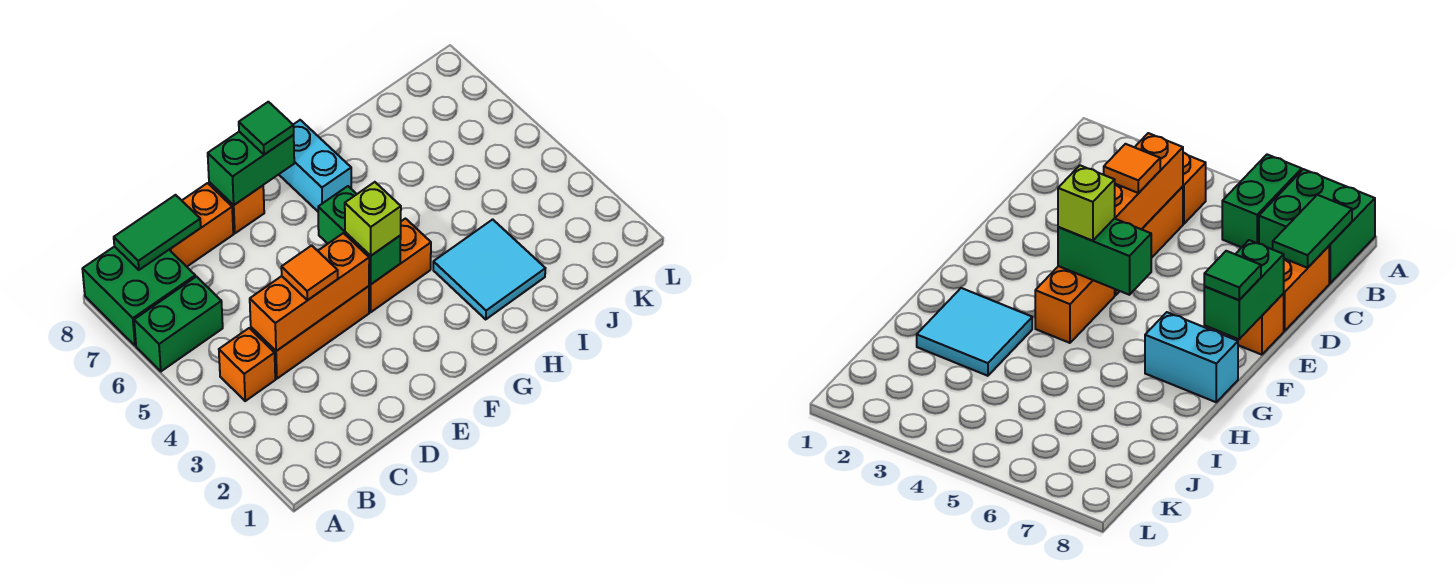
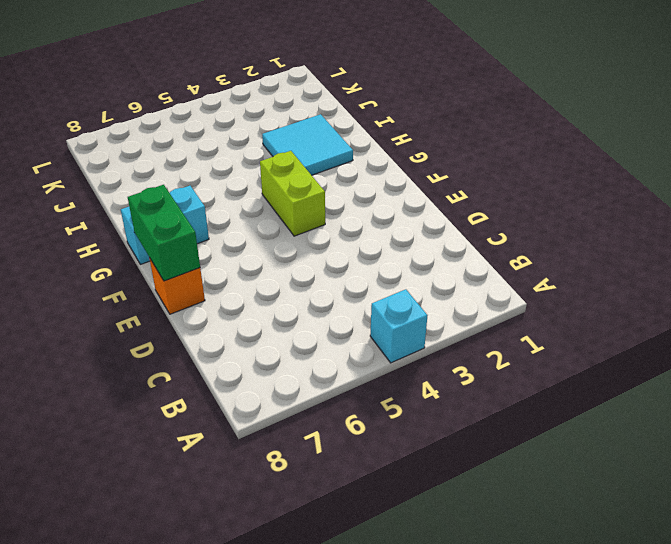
cyan brick A4 level 1 -> none
lime brick F4:G4 level 1 -> orange brick F4:G4 level 1
none -> green brick A6:B6 level 1
none -> green brick A7:B8 level 1
none -> orange brick B4 level 1

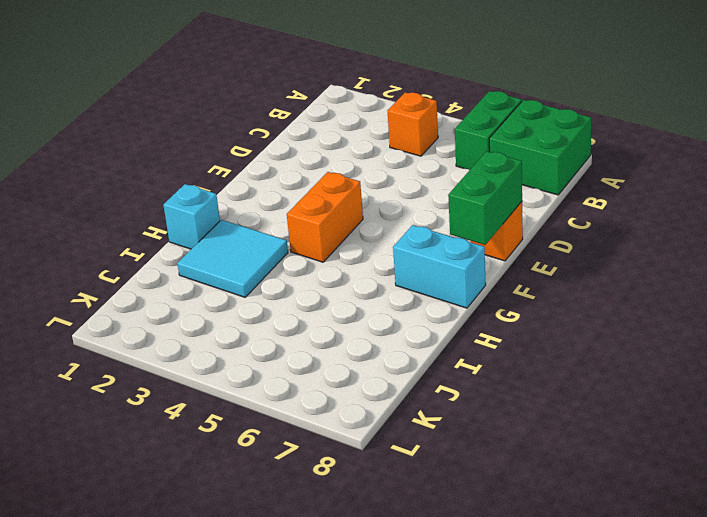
cyan brick H1 level 1 -> none
none -> orange brick C4:E4 level 1
none -> orange brick C8:D8 level 1
none -> green tile B8:C8 level 2

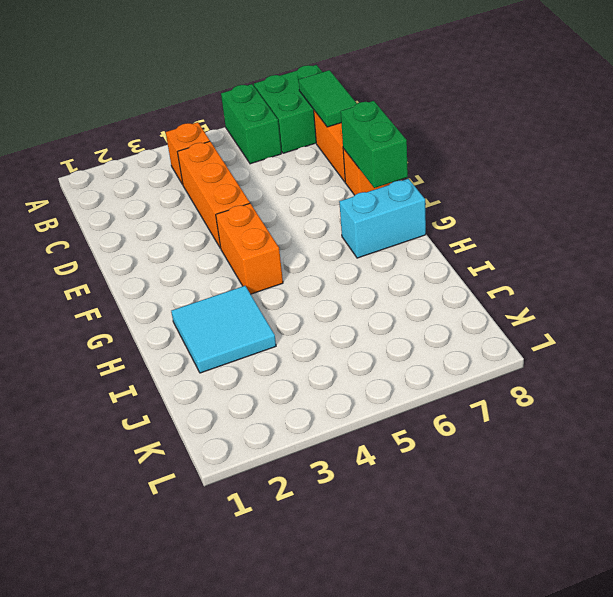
none -> orange brick C4:E4 level 2
none -> green brick F4:F5 level 2
none -> orange tile D4 level 3

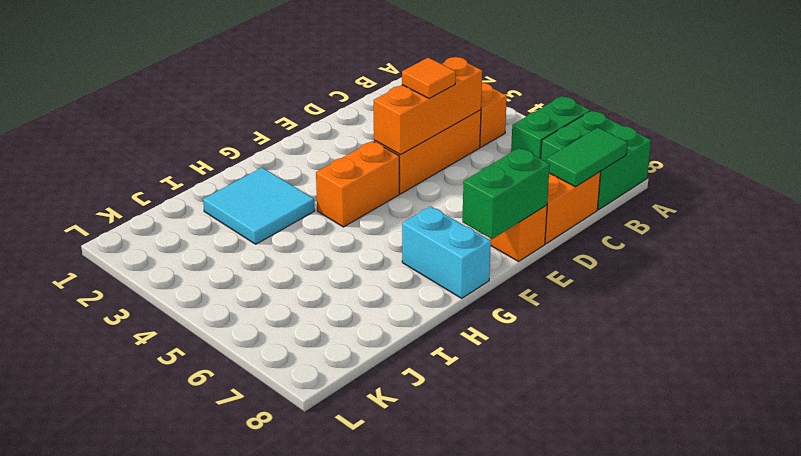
none -> green brick F4:F5 level 2
none -> lime brick F4 level 3
none -> green tile F8 level 3

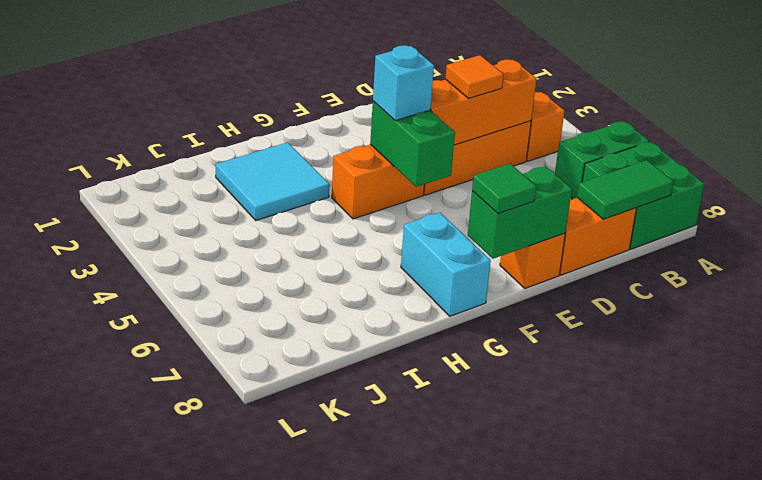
cyan brick F4 level 3 -> lime brick F4 level 3

